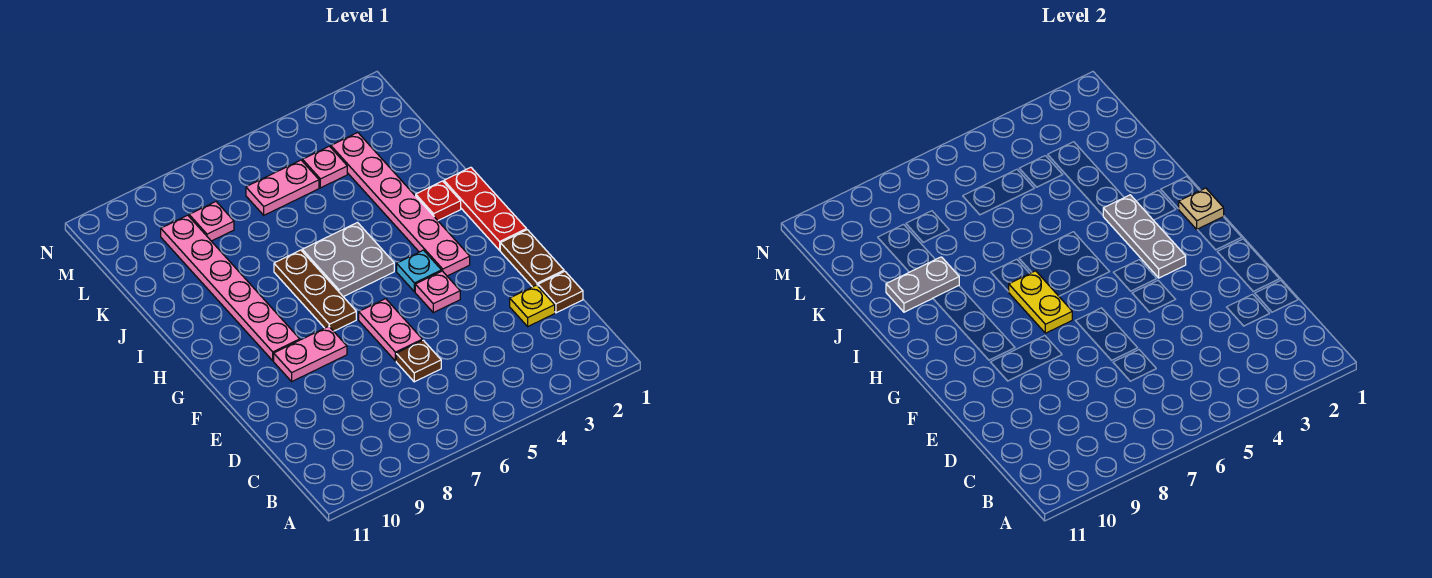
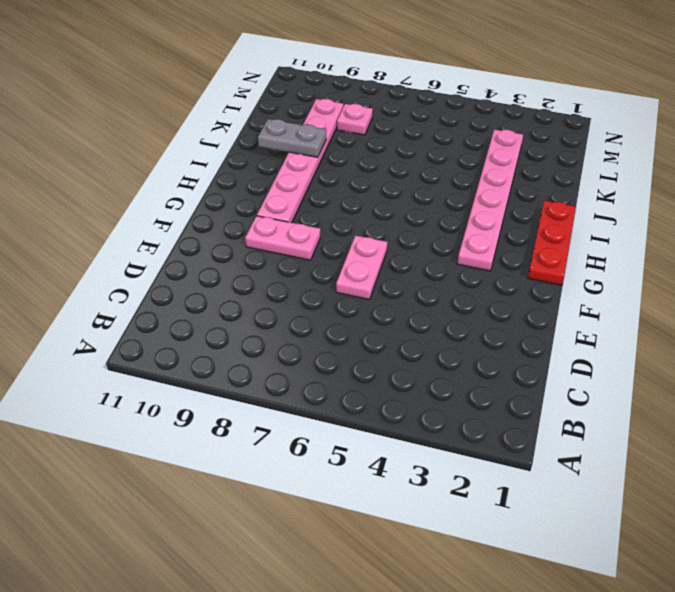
none -> brown plate D1 level 1
none -> yellow plate D2 level 1
none -> brown plate D6 level 1

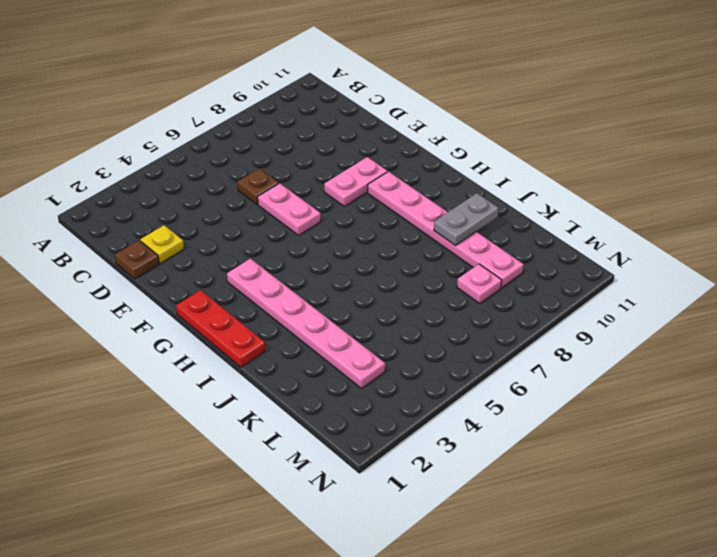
none -> brown plate E1:F1 level 1
none -> pink plate F4 level 1
none -> cyan plate G4 level 1

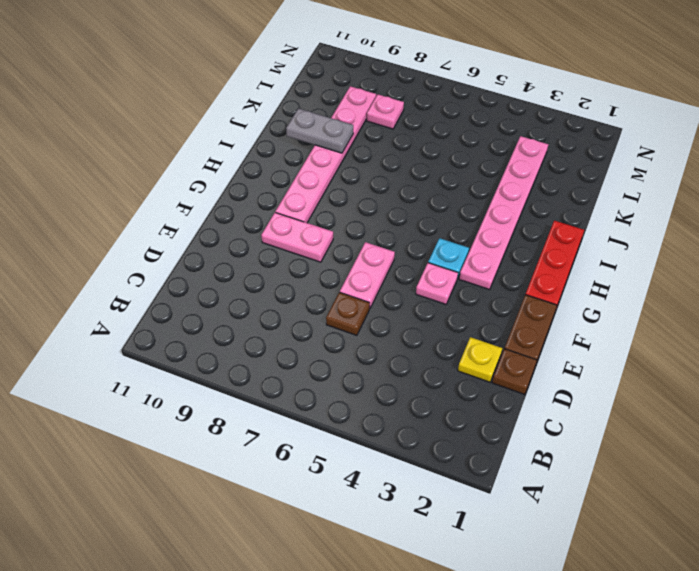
none -> brown plate G7:I7 level 1
none -> grey plate H5:I6 level 1
none -> red plate I2 level 1

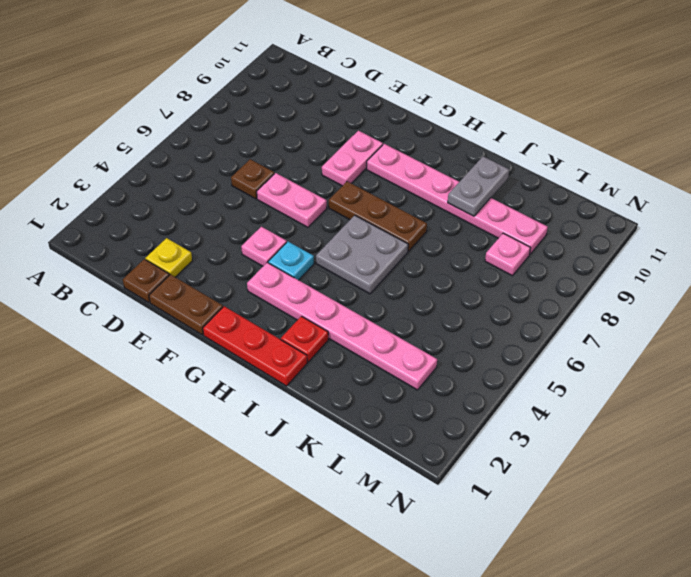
none -> pink plate L4 level 1
none -> pink plate L5:L6 level 1
none -> grey plate G3:I3 level 2

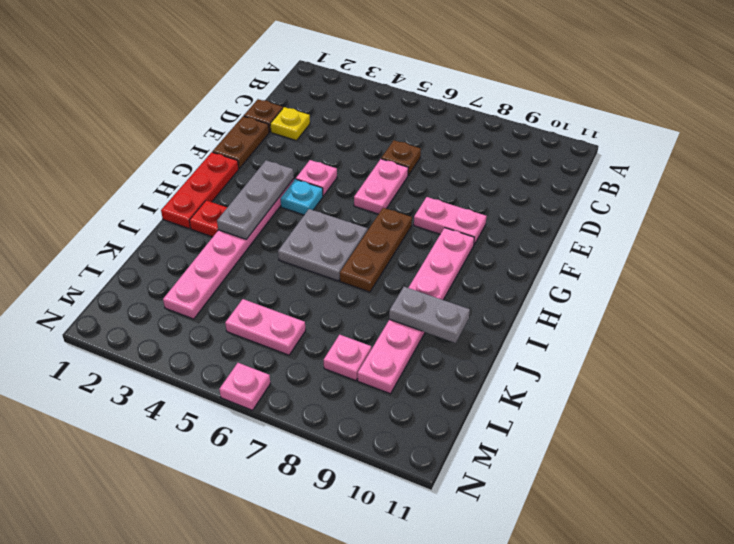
pink plate N6 level 1 -> pink plate L4 level 1
none -> yellow plate G7:H7 level 2
none -> tan plate H1 level 2

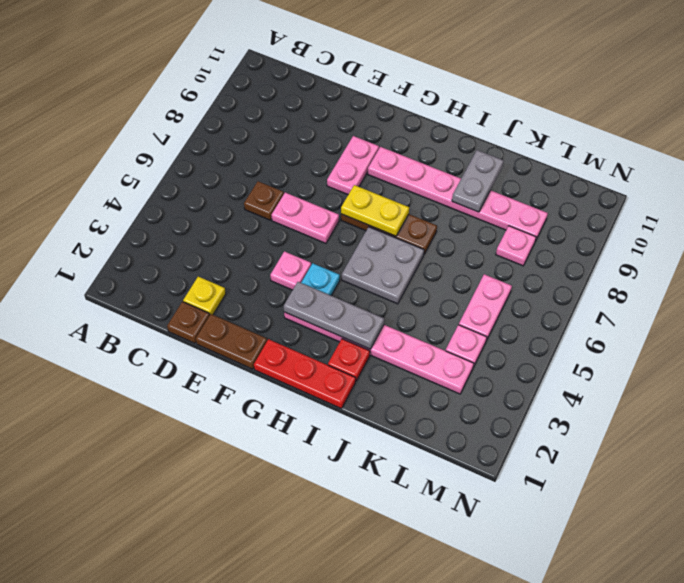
none -> tan plate H1 level 2

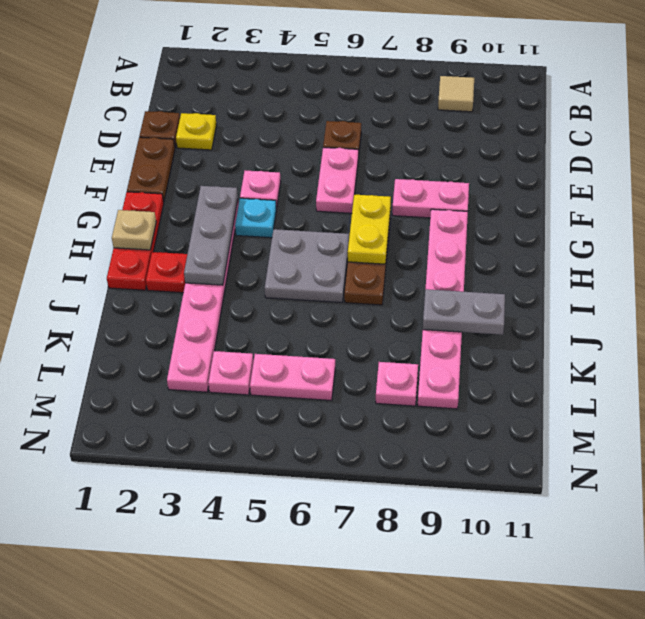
tan tile B9 level 1 -> none

